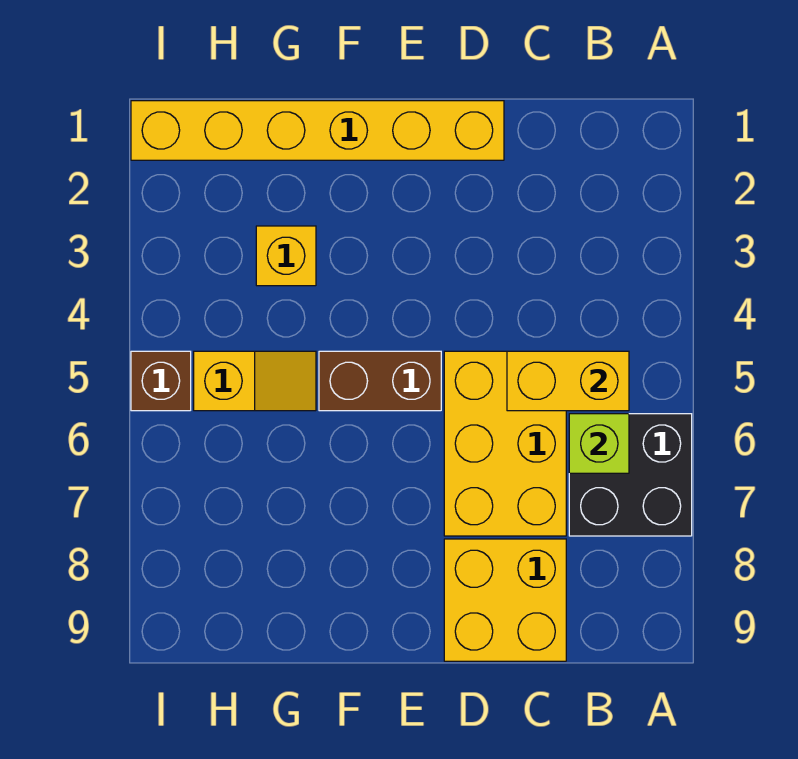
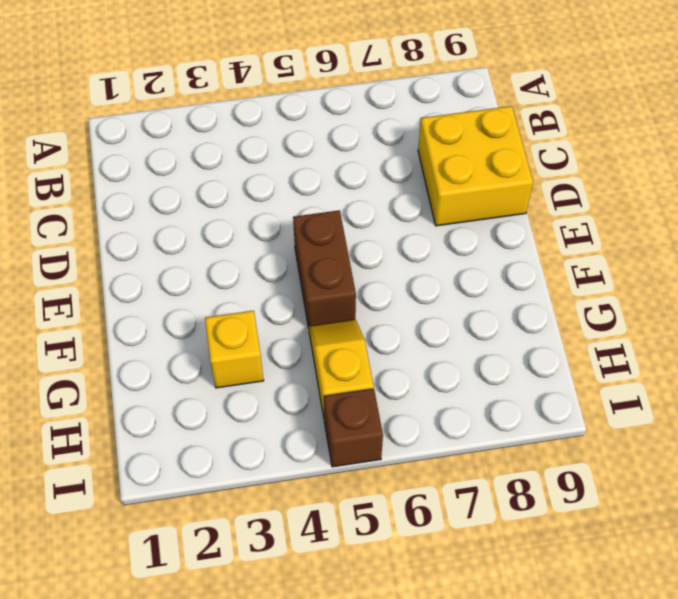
none -> black brick A6:B7 level 1
none -> yellow brick C5:D7 level 1

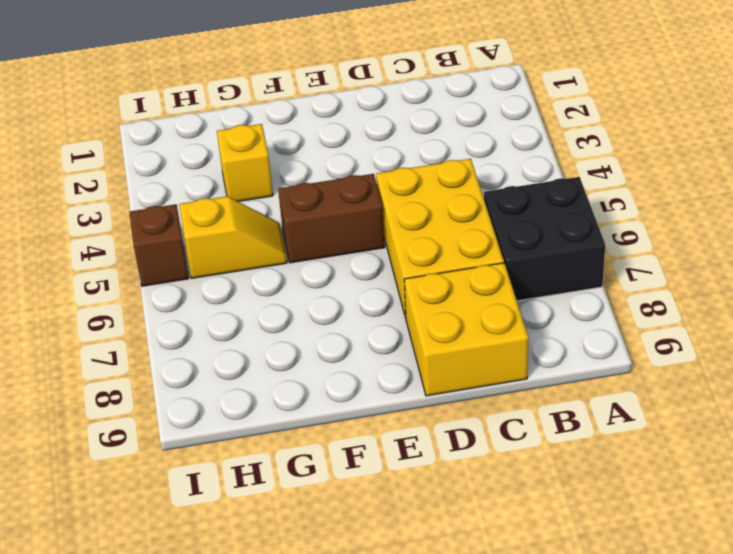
none -> yellow brick D1:I1 level 1
none -> yellow brick B5:C5 level 2

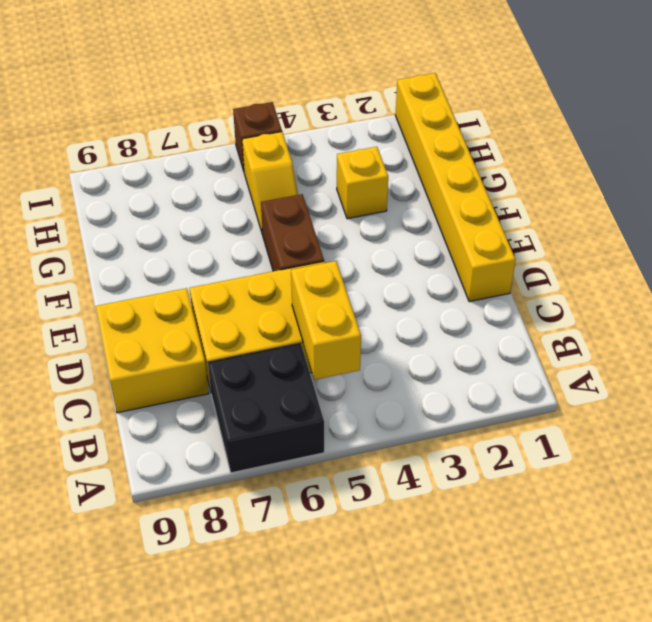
none -> lime brick B6 level 2

